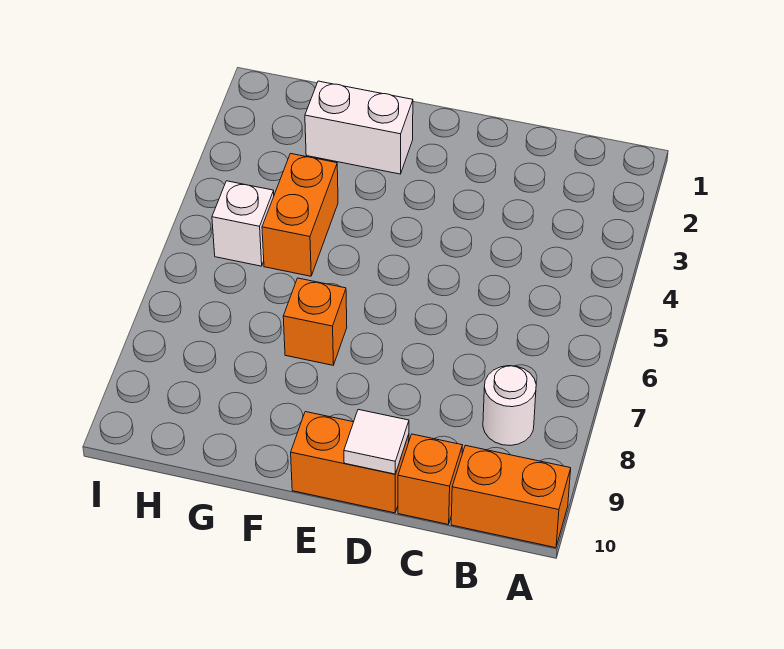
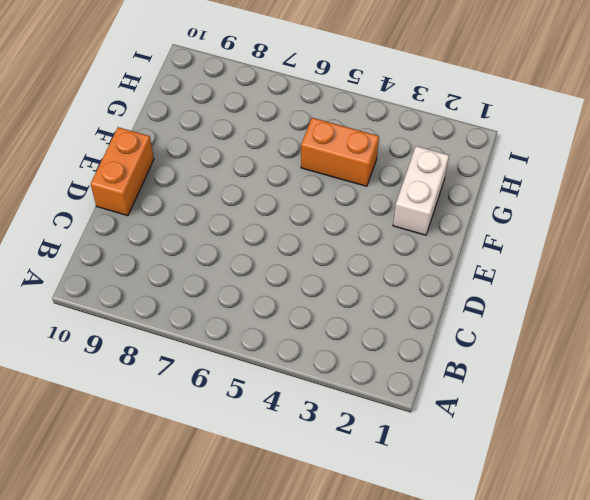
none -> orange brick A10:B10 level 1
none -> white round brick B8 level 1

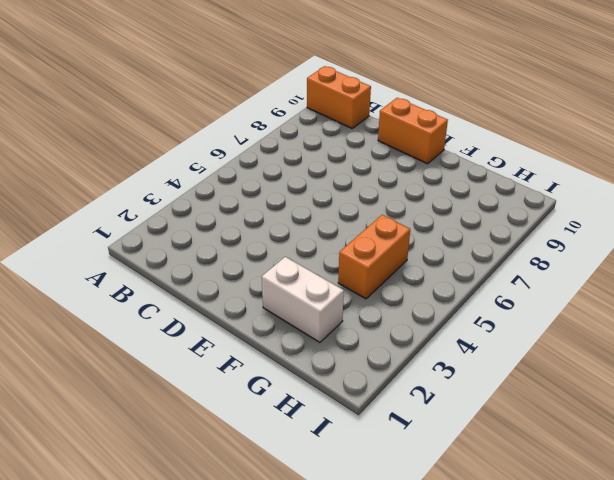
none -> white round brick B8 level 1
none -> orange brick C10 level 1

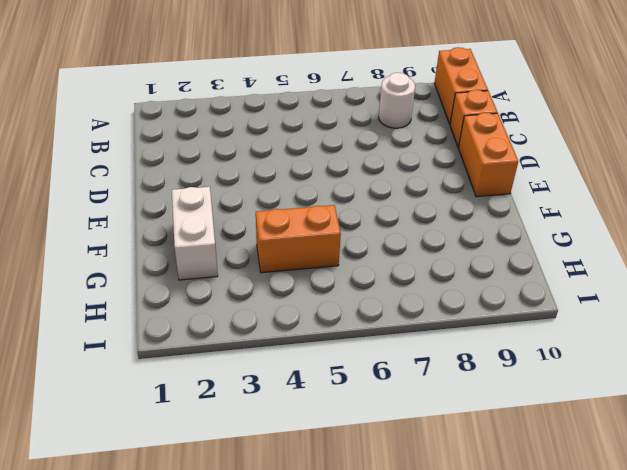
none -> orange brick F7 level 1
none -> white brick H5 level 1

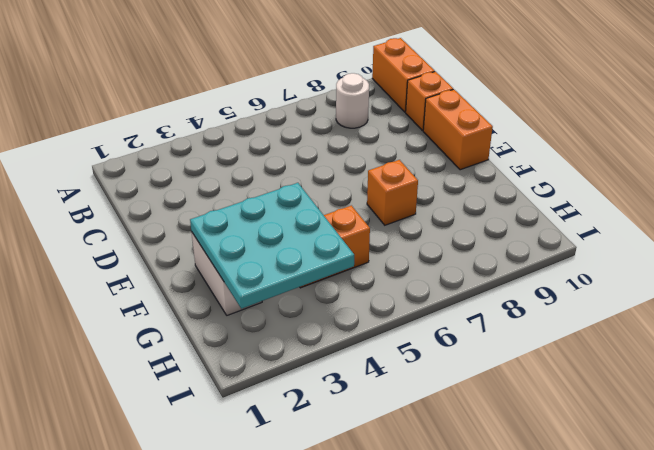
cyan plate F2:H4 level 2 -> none
none -> white brick H5 level 1
none -> white tile D10 level 2

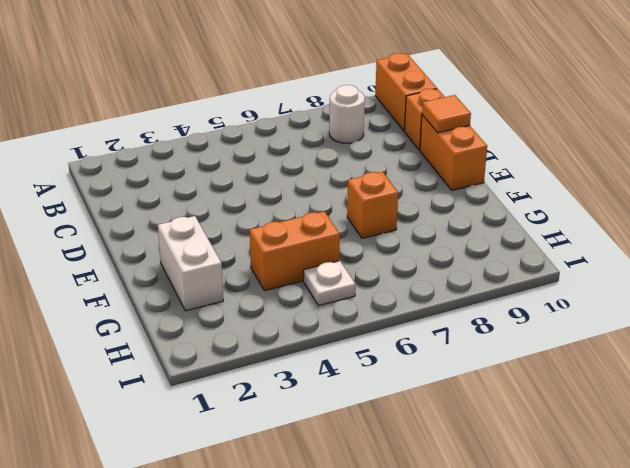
orange tile D10 level 2 -> white tile D10 level 2
white plate H5 level 1 -> white brick H5 level 1

